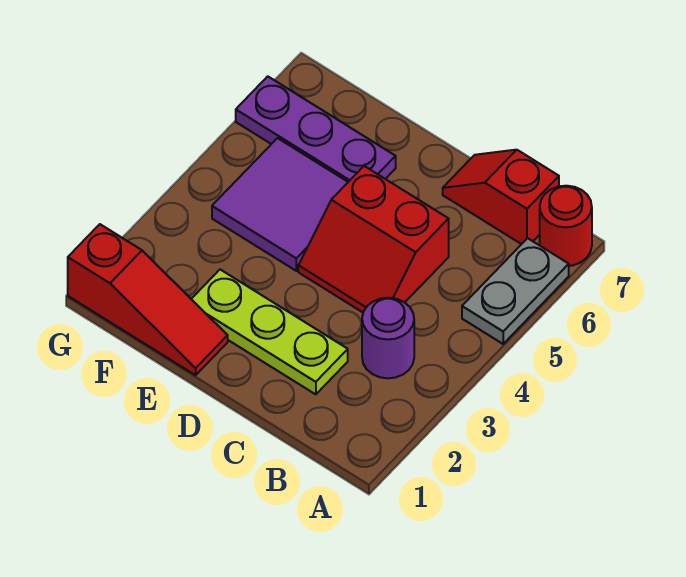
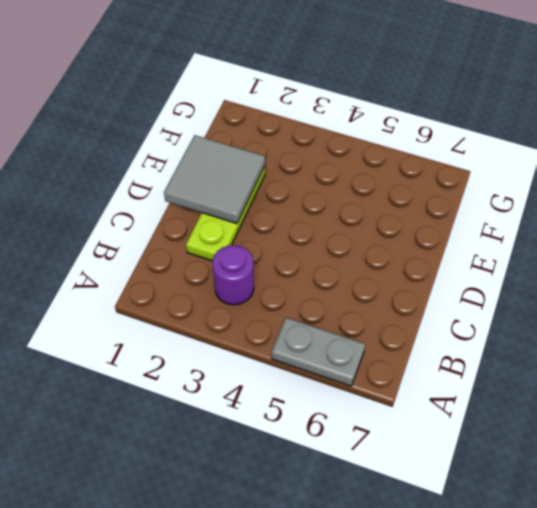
grey tile D1:E2 level 2 -> none
none -> red round brick A7 level 1
none -> red slope B7:C7 level 1 top B

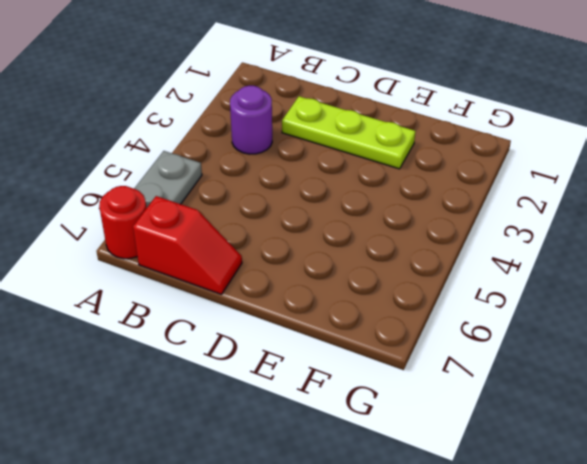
none -> red slope C4:D5 level 1 top 5
none -> red slope E1:G1 level 1 top G

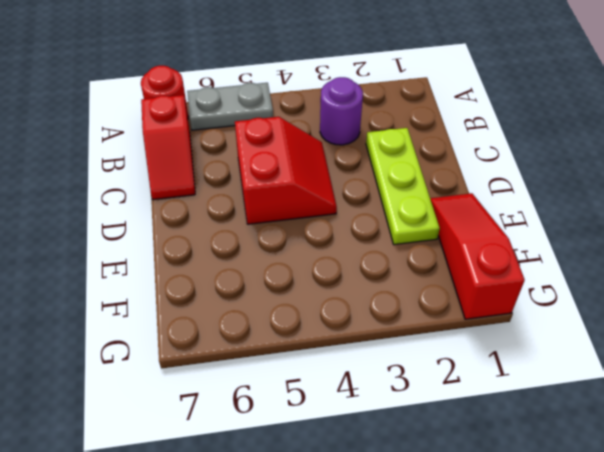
none -> purple tile E4:F5 level 1
none -> purple plate E6:G6 level 1

